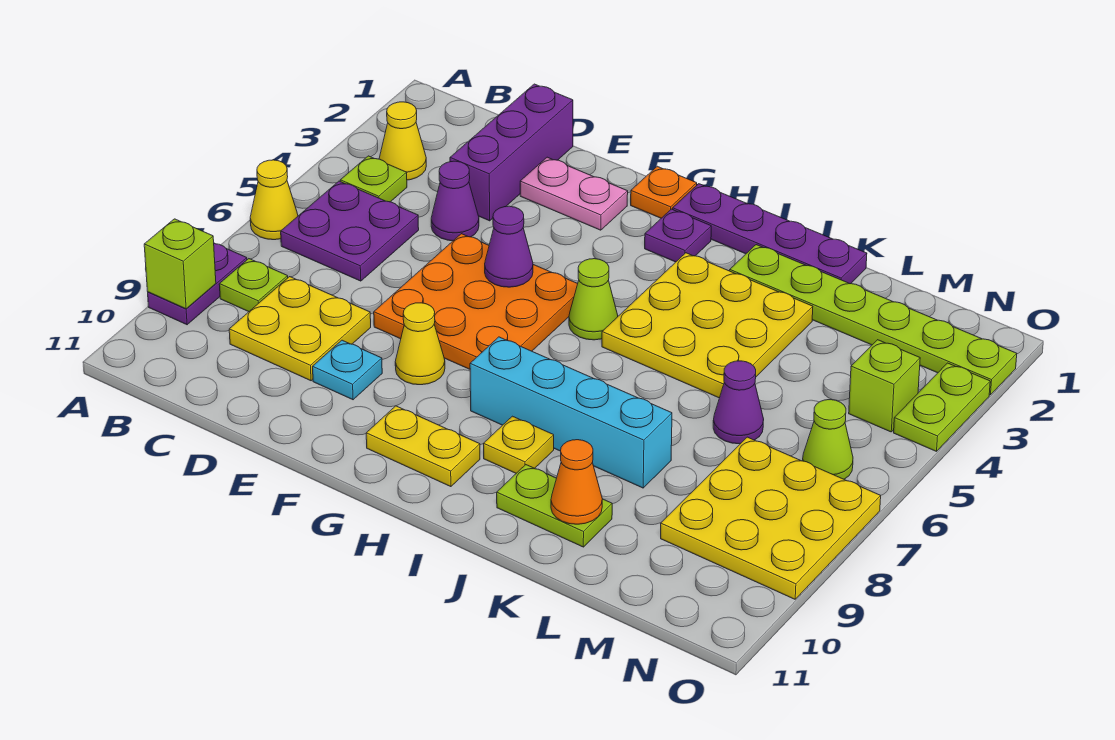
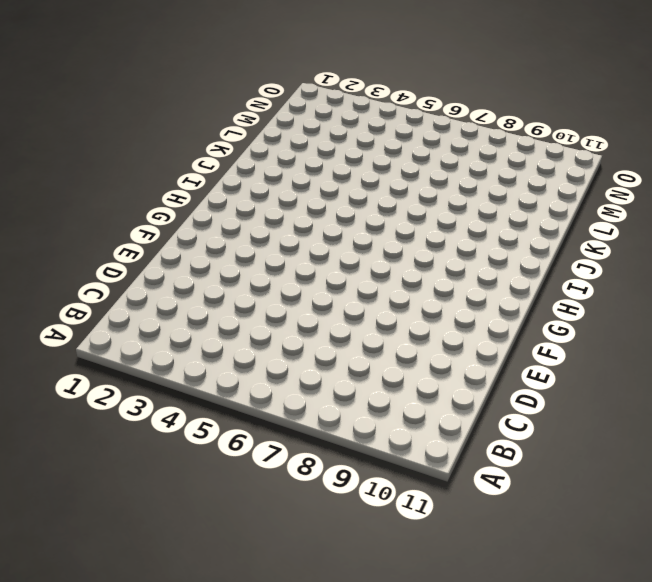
none -> yellow cone A6 level 1
none -> purple plate A8:A9 level 1
none -> yellow cone B3 level 1
none -> lime plate B4 level 1

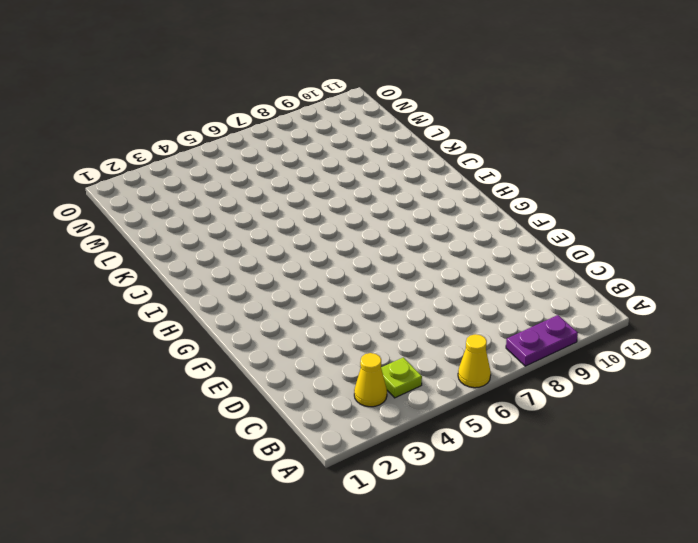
none -> purple plate B5:C6 level 1
none -> lime plate B8 level 1
none -> yellow plate C8:D9 level 1
none -> purple brick D1:D3 level 1

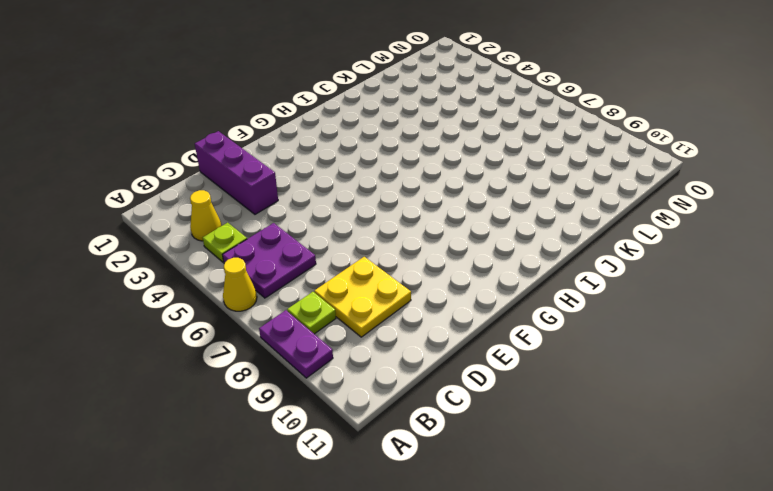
none -> purple cone D4 level 1
none -> pink plate E2:F2 level 1
none -> orange plate E5:G7 level 1
none -> cyan plate E9 level 1

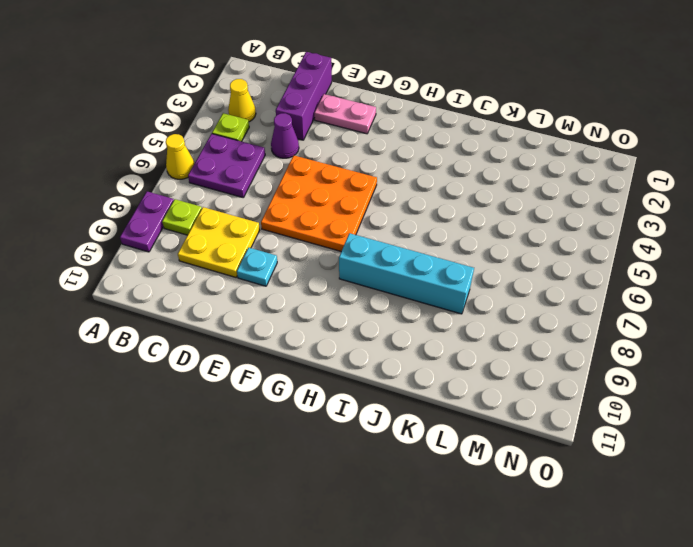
none -> yellow cone F8 level 1
none -> orange plate G1 level 1
none -> yellow plate G10:H10 level 1
none -> purple plate H1:K1 level 1

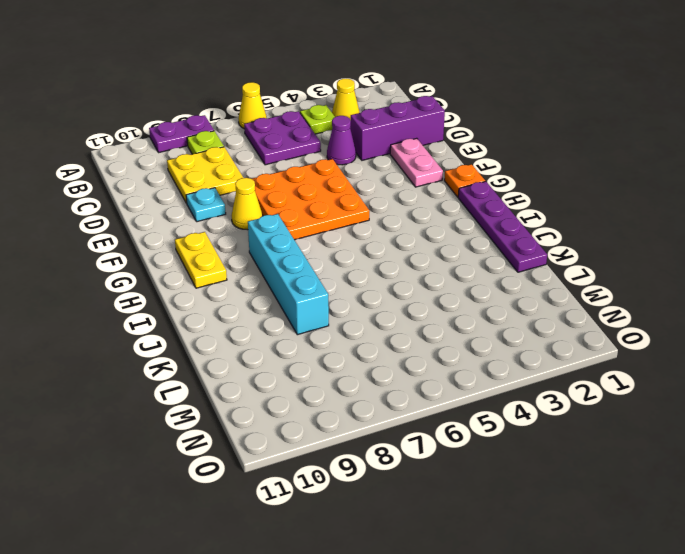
none -> purple plate H2 level 1
none -> lime cone H5 level 1
none -> yellow plate I3:K5 level 1
none -> yellow plate I9 level 1

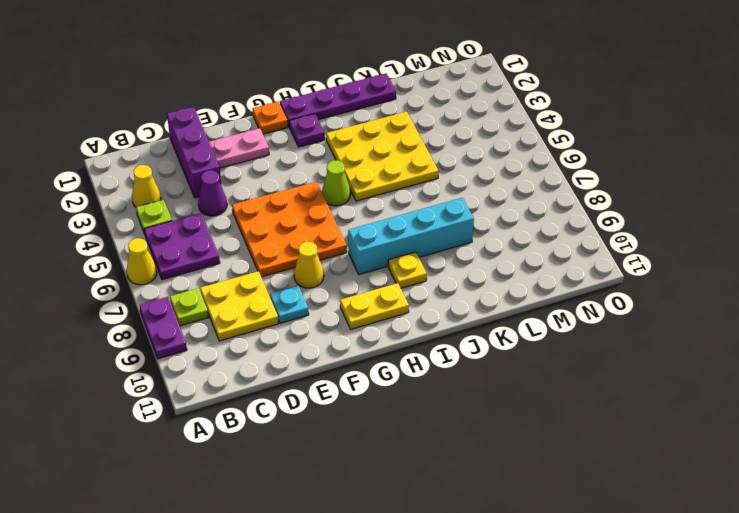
none -> lime plate J2:O2 level 1
none -> lime plate J10:K10 level 1
none -> purple cone L6 level 1
none -> yellow plate M7:O9 level 1

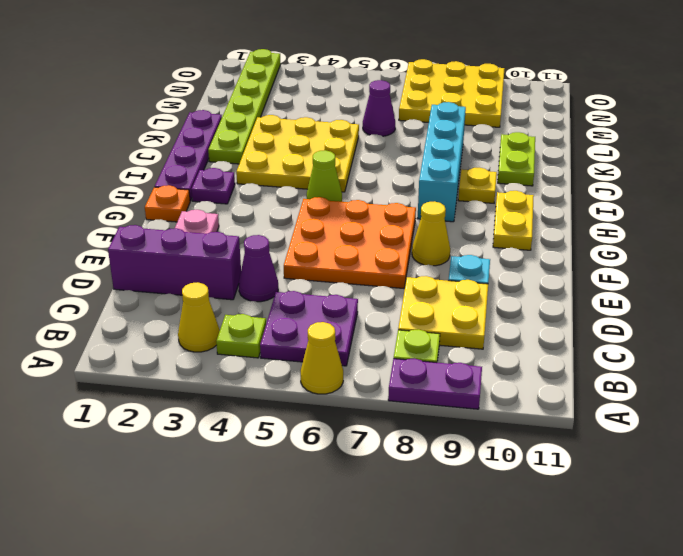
none -> lime brick N4 level 1
none -> lime cone N6 level 1
none -> lime plate O3:O4 level 1
none -> lime brick A9 level 2

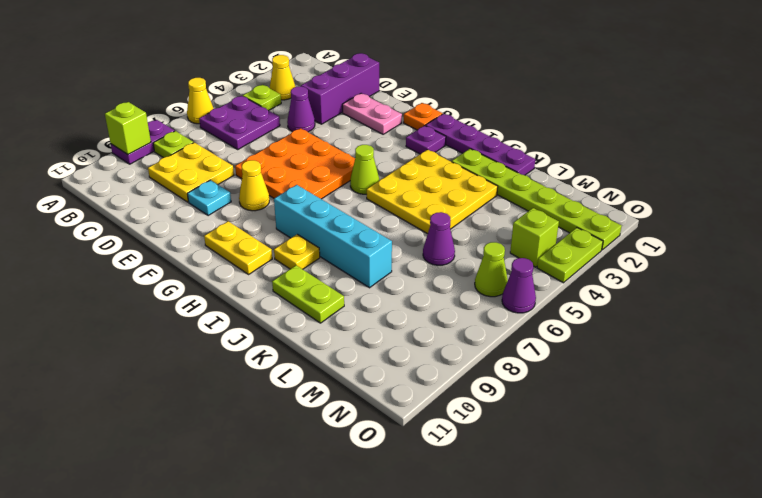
purple cone O6 level 1 -> purple cone F5 level 2
none -> yellow plate M7:O9 level 1
none -> orange cone K10 level 2

